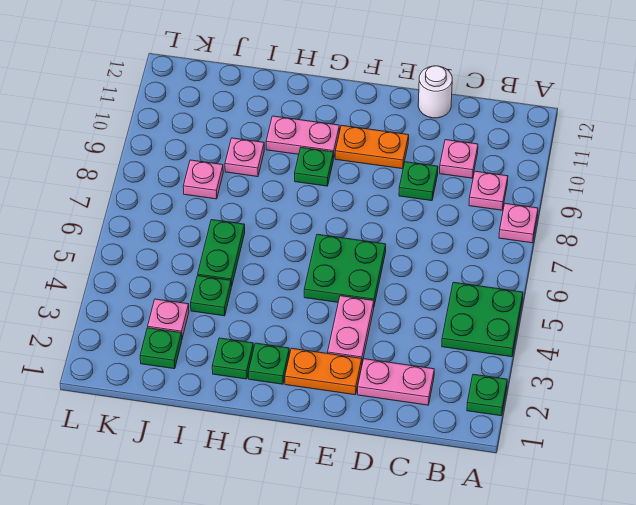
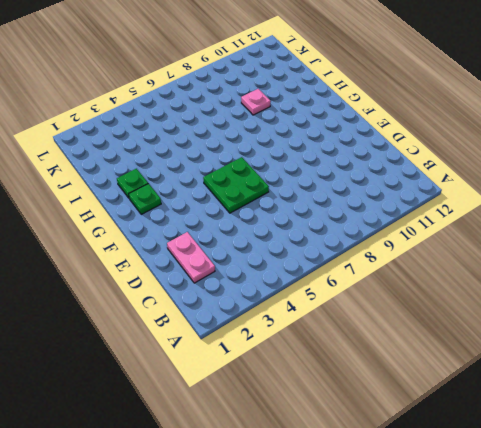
none -> green plate A2 level 1
none -> green plate A4:B5 level 1
none -> pink plate A8 level 1

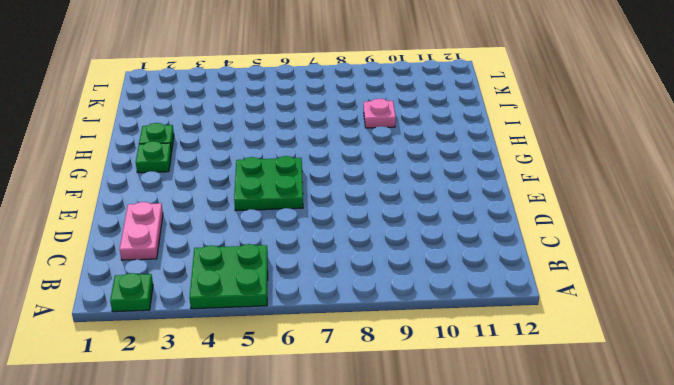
none -> pink plate A8 level 1
none -> pink plate B9 level 1
none -> pink plate C10 level 1

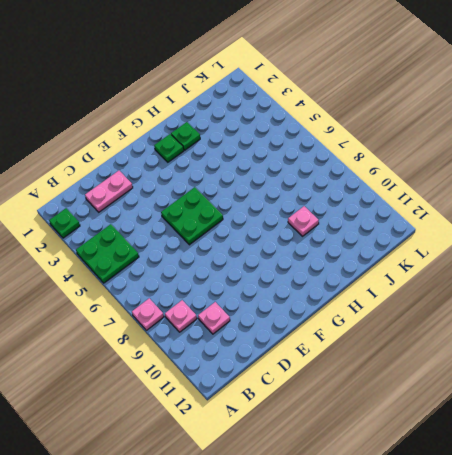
none -> green plate D9 level 1
none -> white round brick D12 level 1
none -> orange plate E2:F2 level 1

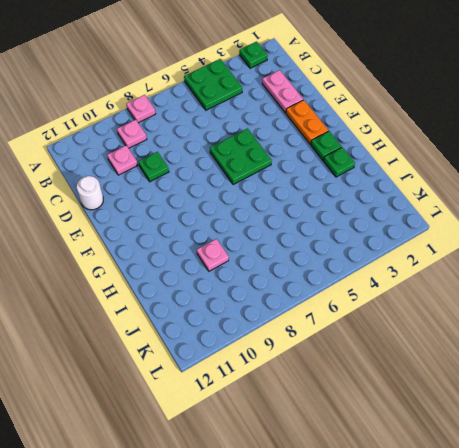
none -> pink plate E3:E4 level 1
none -> orange plate E10:F10 level 1
none -> green plate G9 level 1

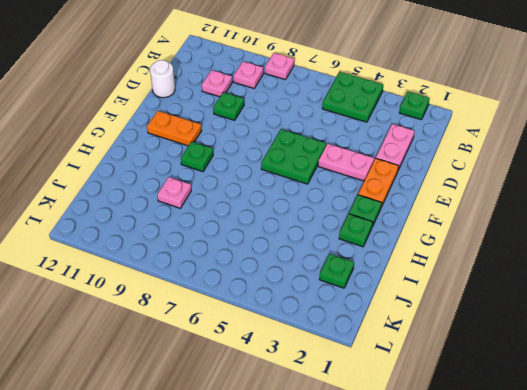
orange plate F10:F11 level 1 -> orange plate E10:F10 level 1
none -> pink plate G10:H10 level 1
none -> green plate I4 level 1
none -> green plate I5:I6 level 1

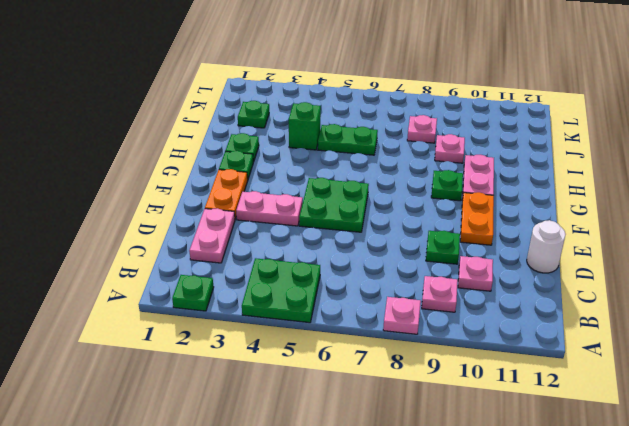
green brick I4 level 1 -> green plate I4 level 1
none -> pink plate J3 level 1

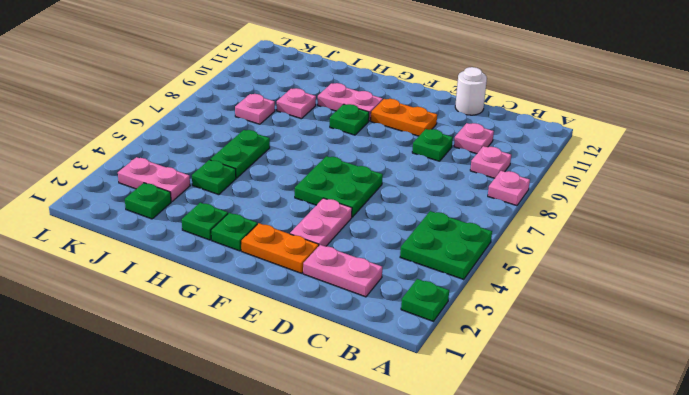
pink plate J3:K3 level 1 -> pink plate J3 level 1

